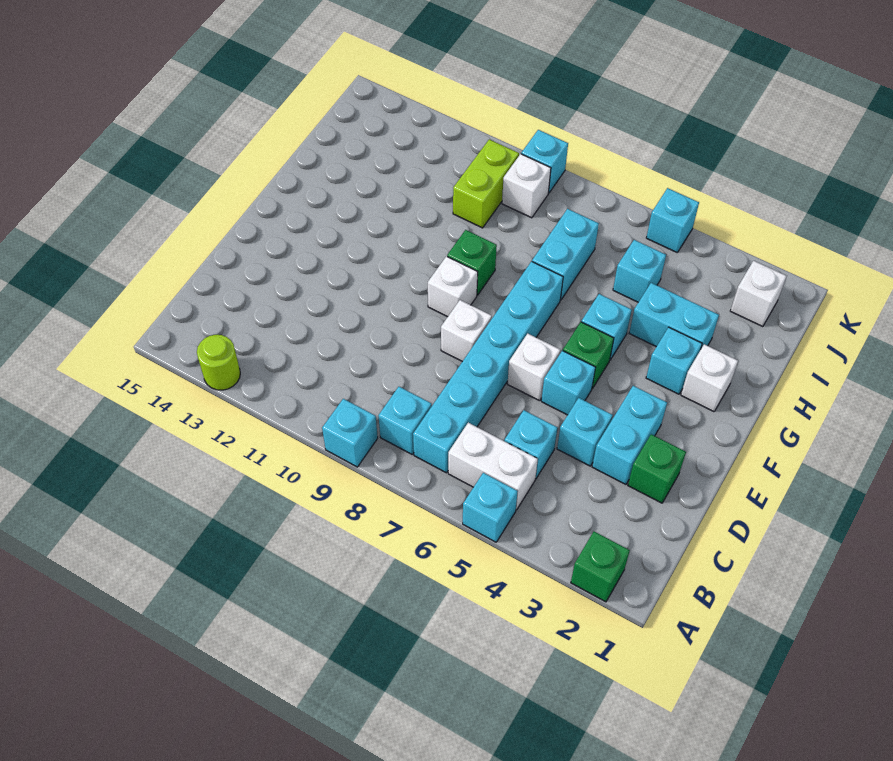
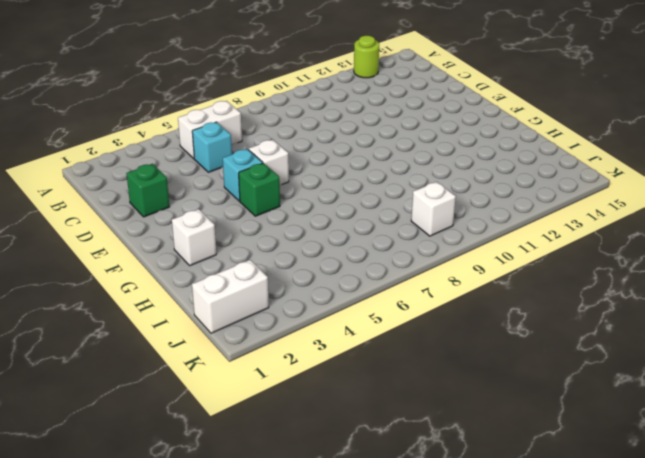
white brick J1:J2 level 1 -> white brick J2 level 1
none -> green brick A2 level 1
none -> cyan brick A5 level 1
none -> cyan brick A9 level 1

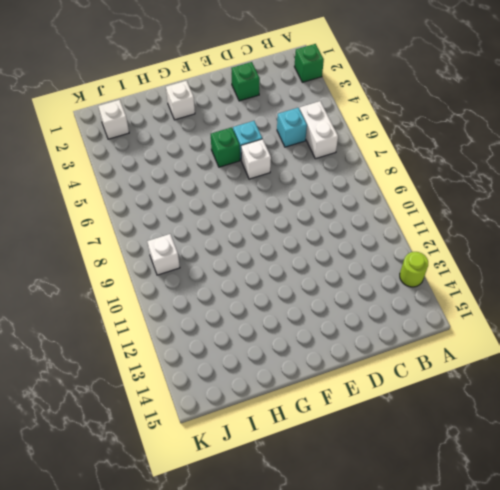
none -> cyan brick A5 level 1
none -> cyan brick A9 level 1
none -> cyan brick B7:G7 level 1

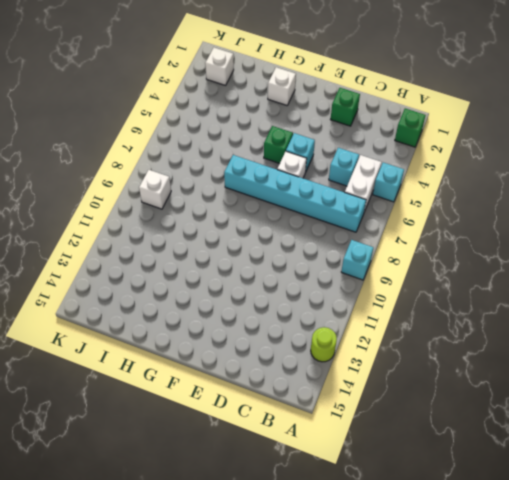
none -> cyan brick B8 level 1
none -> cyan brick D3:E3 level 1
none -> cyan brick D4 level 1

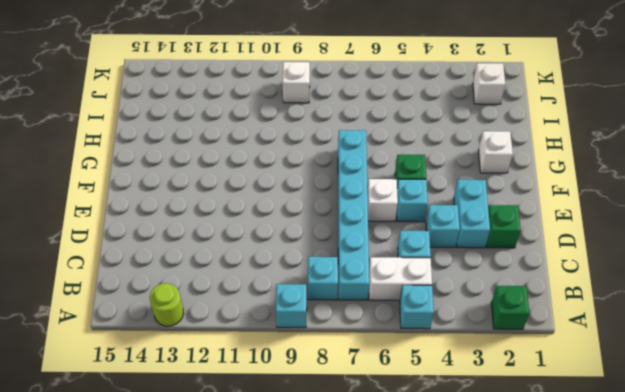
none -> white brick E8 level 1
none -> white brick F9 level 1
none -> cyan brick G3 level 1

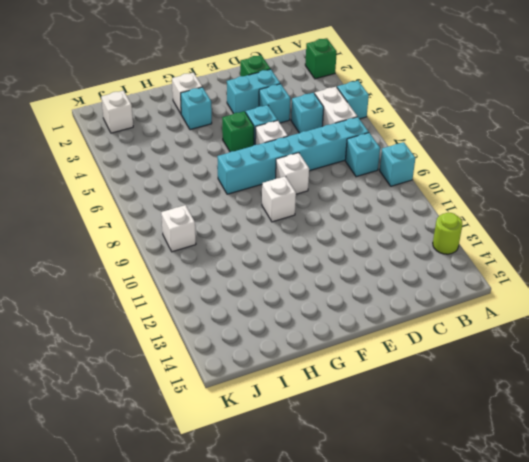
none -> cyan brick G5 level 1
none -> green brick G9 level 1
none -> cyan brick H3:H4 level 1

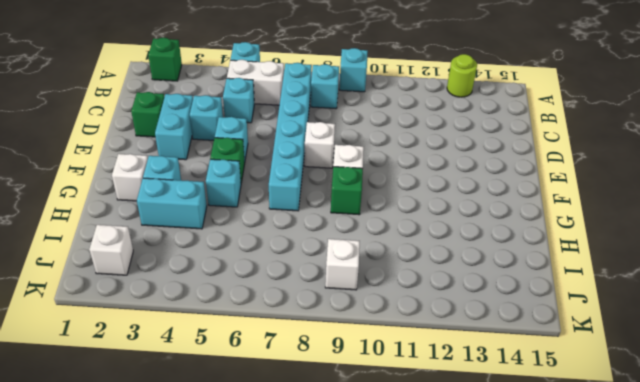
none -> white brick E6 level 1
none -> cyan brick H7:I7 level 1
none -> cyan brick I5 level 1

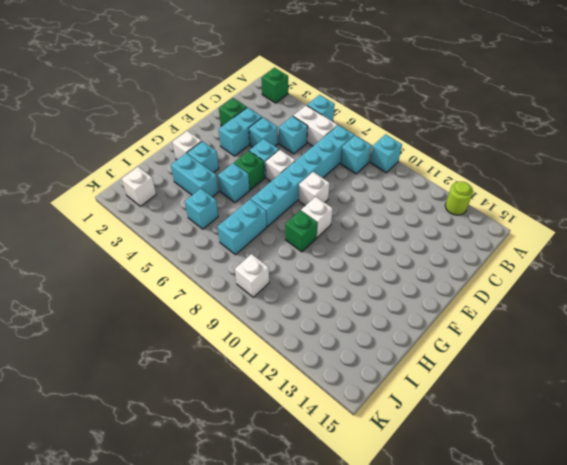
none -> lime brick I10:J10 level 1
none -> cyan brick K5 level 1
none -> cyan brick K9 level 1

